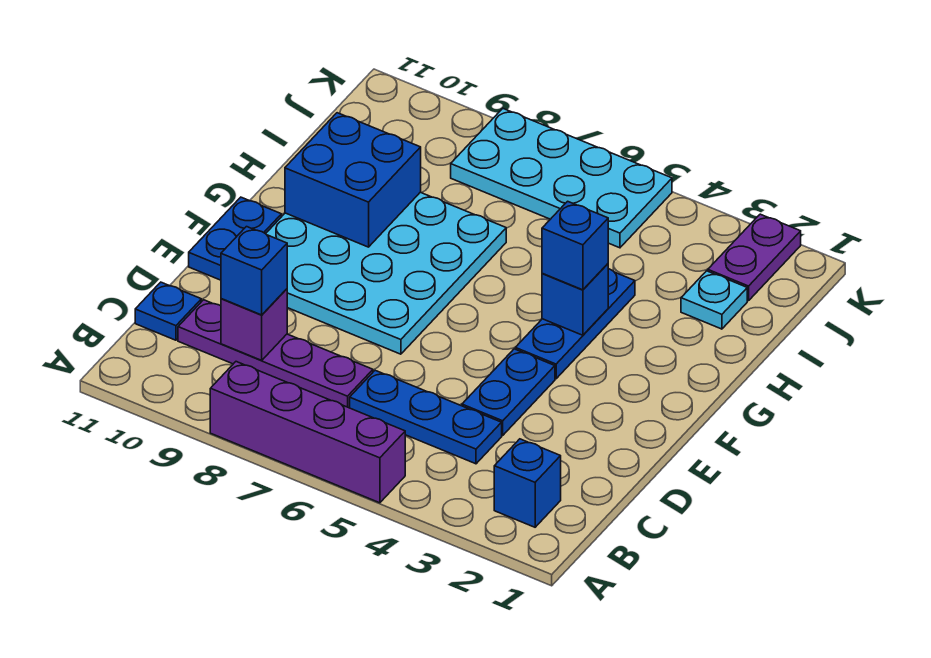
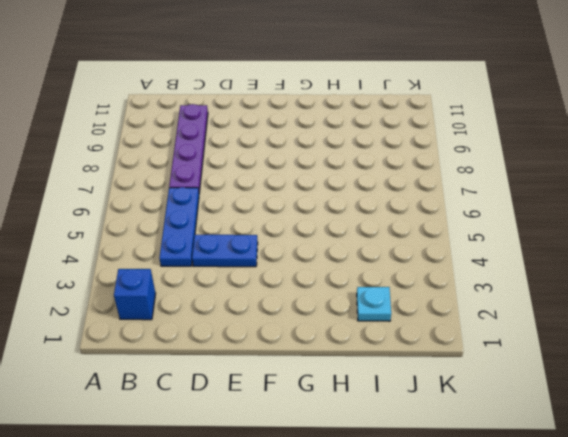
none -> purple brick A5:A8 level 1
none -> blue plate C11 level 1
none -> cyan plate E7:H10 level 1

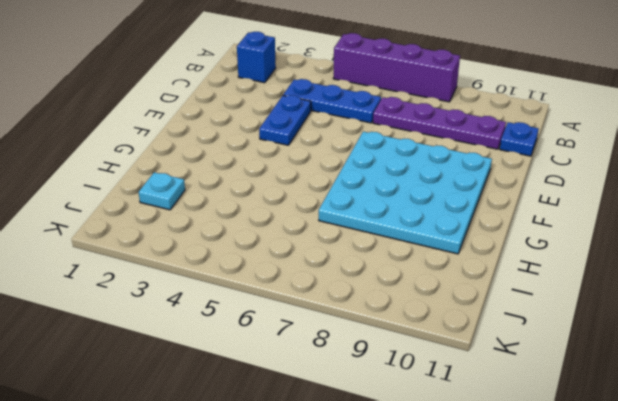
none -> blue plate E11:F11 level 1
none -> blue plate F4:H4 level 1
none -> purple plate J2:K2 level 1

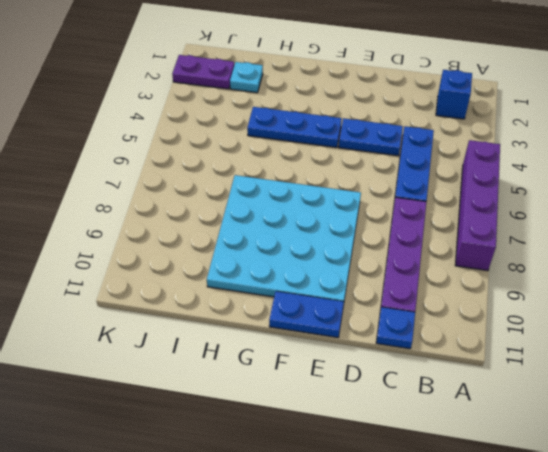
none -> cyan plate J5:K8 level 1
none -> purple brick C9 level 2
none -> blue brick G4 level 2

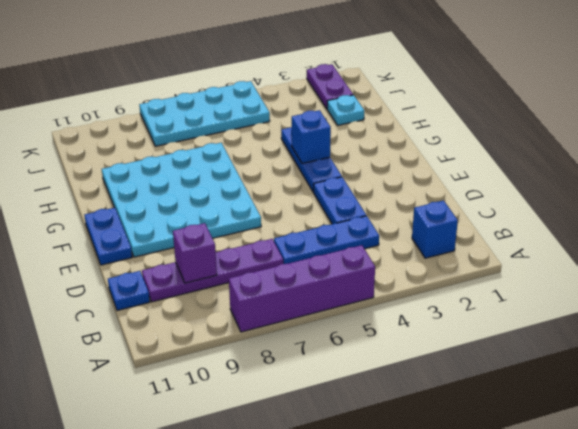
none -> blue brick G9:H10 level 2
none -> blue brick C9 level 3
none -> blue brick G4 level 3

